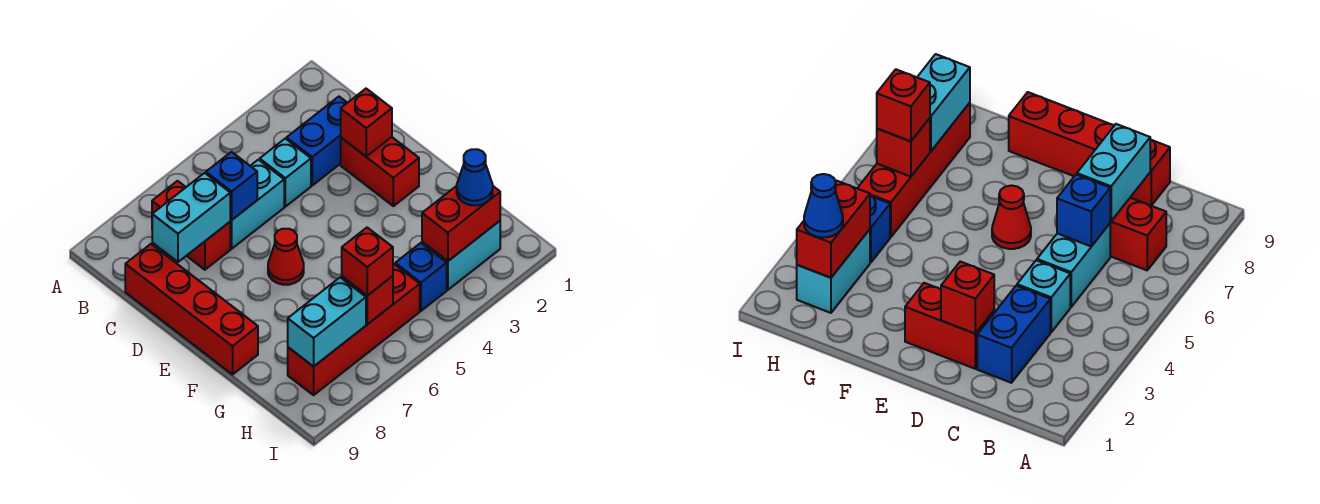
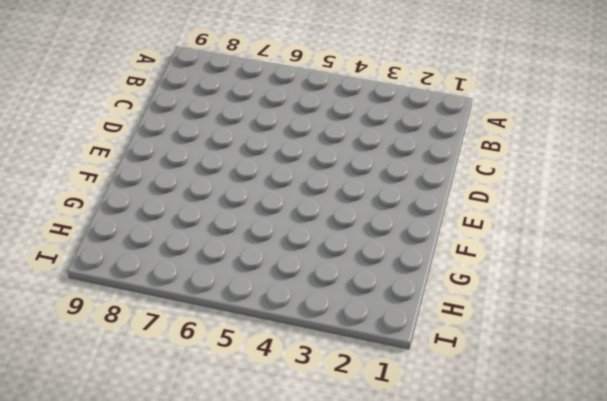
none -> red brick B7:C7 level 1
none -> blue brick C2:C3 level 1
none -> cyan brick C4 level 1

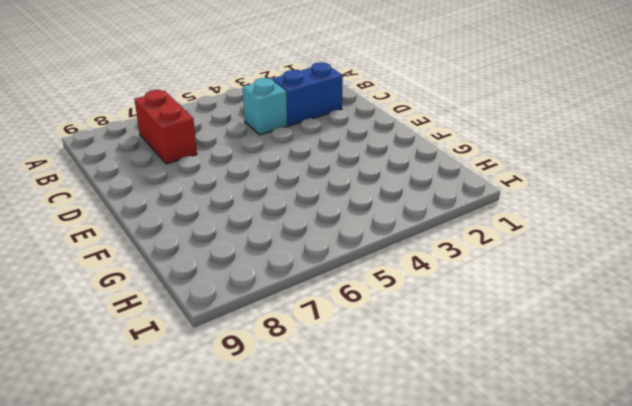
none -> cyan brick C5:C6 level 1
none -> red brick C9:F9 level 1
none -> red brick D2:E2 level 1

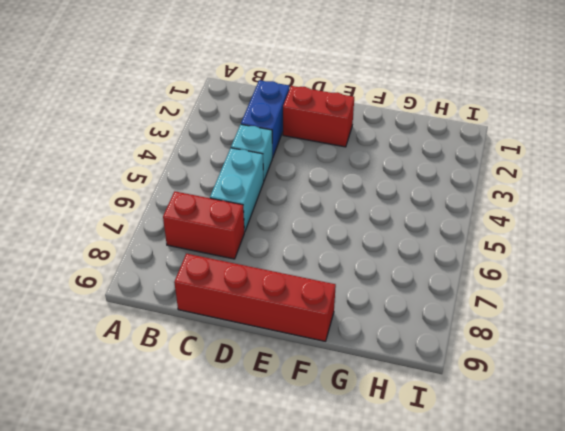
none -> red cone E6 level 1
none -> cyan brick H2:H3 level 1
none -> blue brick H4 level 1

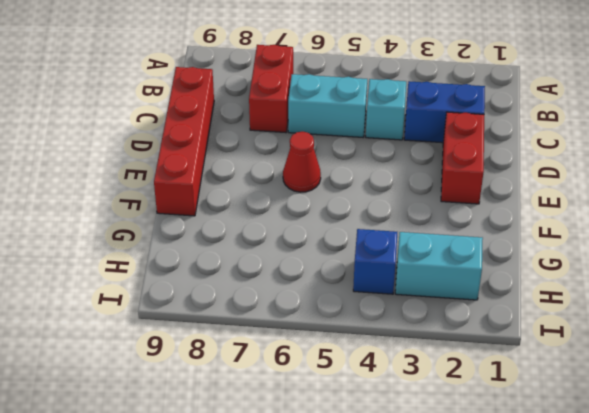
none -> red brick H5:H8 level 1
none -> blue brick C6 level 2
none -> cyan brick C7:C8 level 2

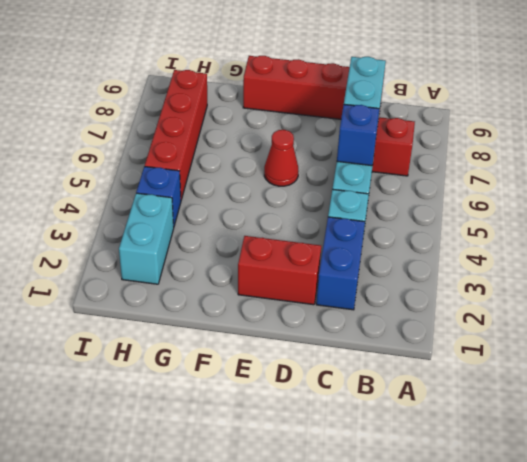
none -> red brick D2 level 2
none -> red brick H2:H3 level 2
none -> red brick H6 level 2

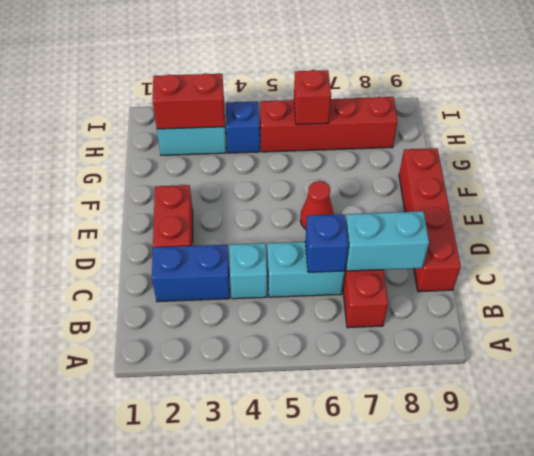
none -> red brick D2 level 2
none -> cyan brick H7:H8 level 2
none -> blue cone H2 level 3

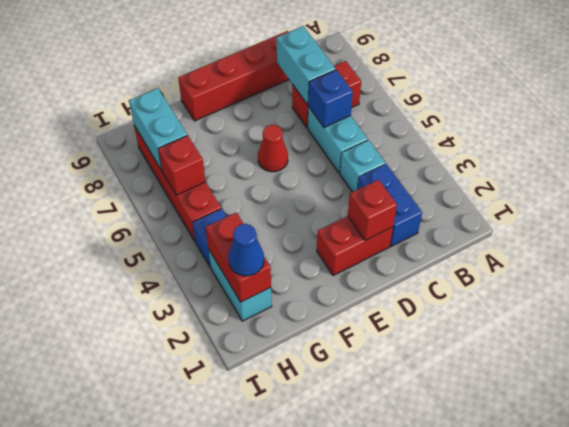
none -> red brick H6 level 3

